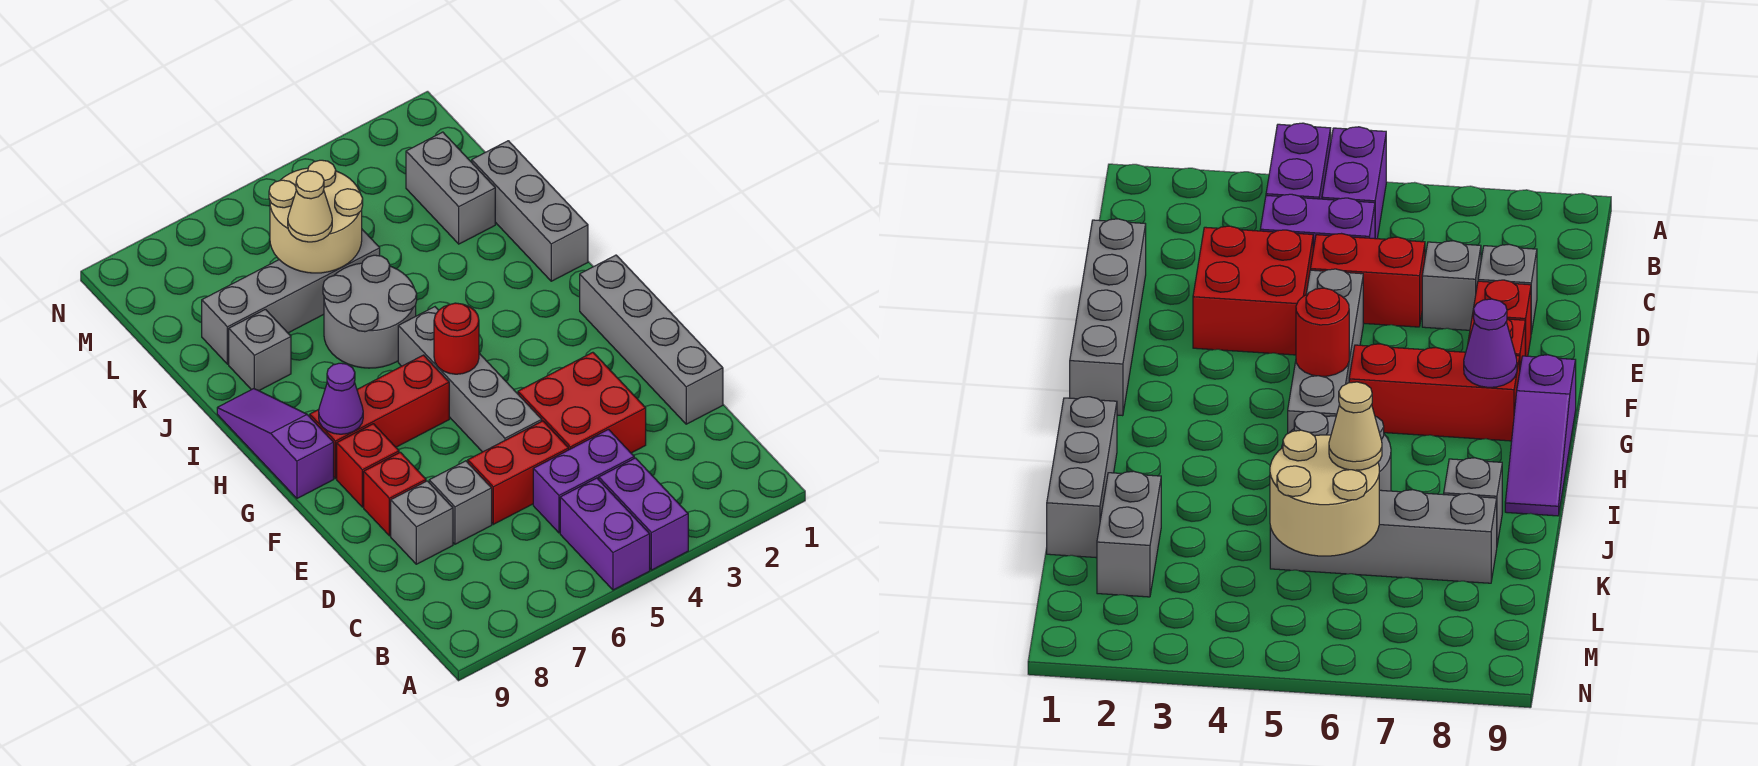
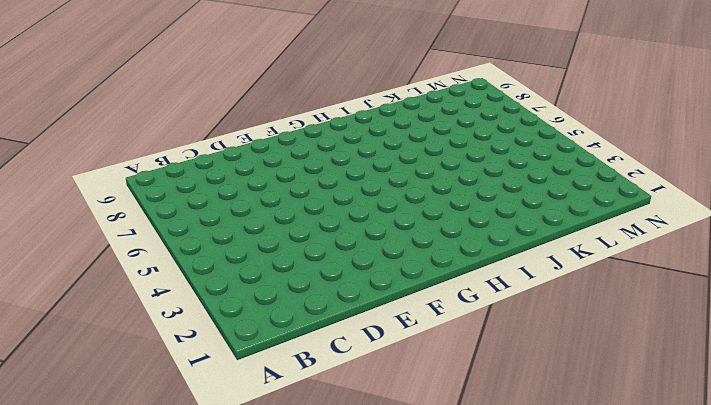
none -> purple brick A4:B4 level 1
none -> purple brick A5:B5 level 1
none -> purple brick C4:C5 level 1

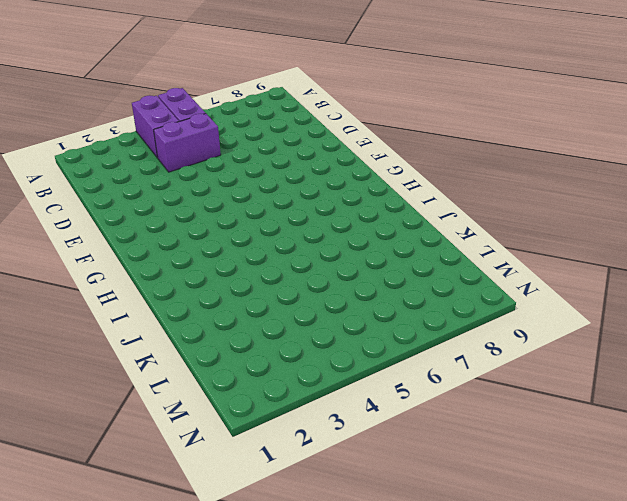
none -> grey brick D1:G1 level 1
none -> red brick D3:E4 level 1
none -> red brick D5:D6 level 1

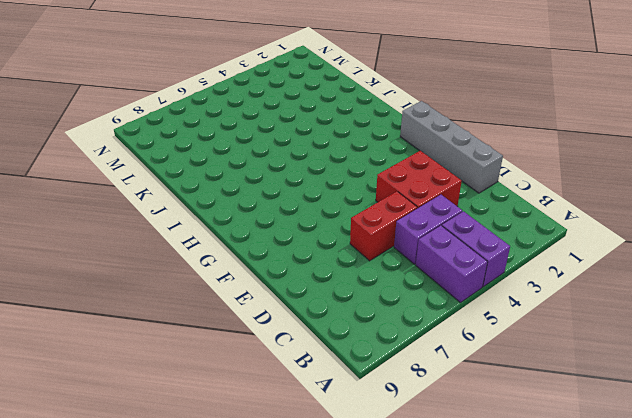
none -> grey brick D7 level 1
none -> grey brick D8 level 1
none -> grey brick E5:H5 level 1

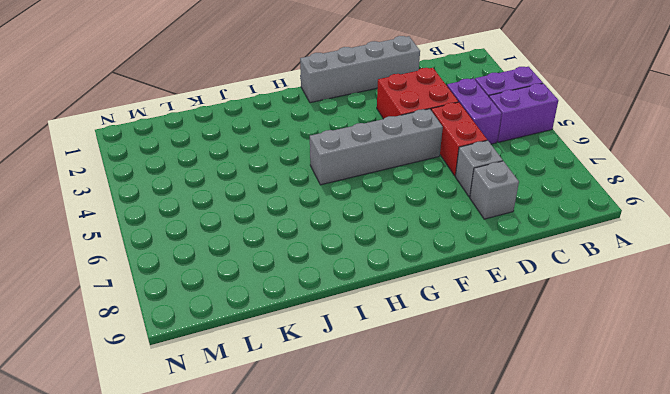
none -> red brick E8 level 1
none -> red brick F8 level 1
none -> red brick G6:G8 level 1

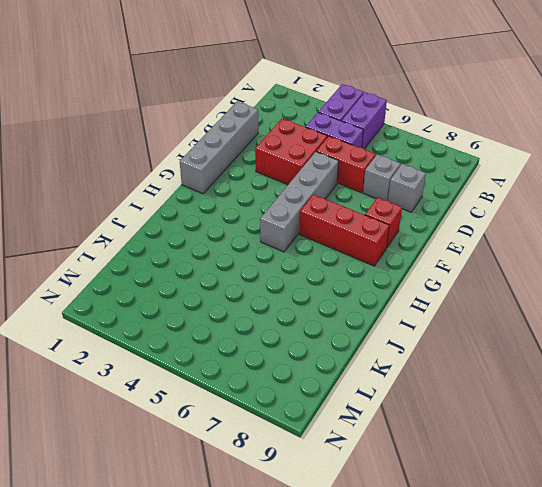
none -> red brick E8 level 1
none -> purple slope G9:I9 level 1 top G
none -> grey brick I1:K1 level 1

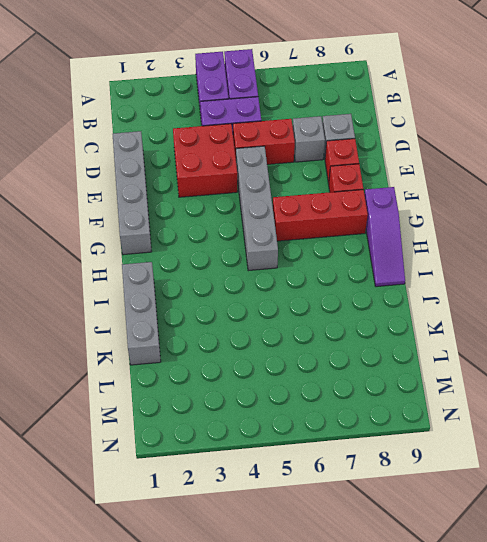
none -> grey round brick I5:J6 level 1
none -> grey brick J8 level 1
none -> grey brick K2:L2 level 1

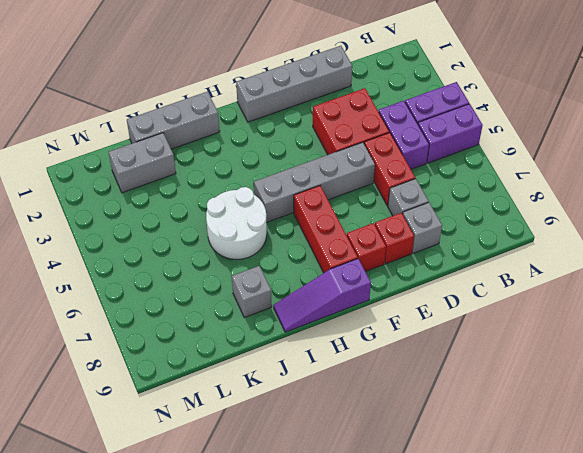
white round brick I5:J6 level 1 -> grey round brick I5:J6 level 1
none -> grey brick K5:K8 level 1
none -> red round brick G5 level 2
none -> purple cone G8 level 2

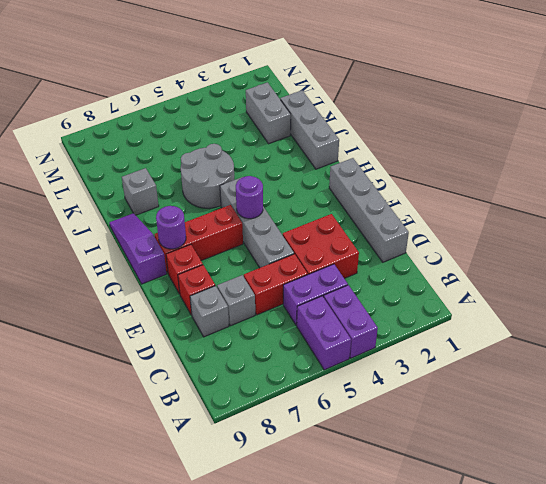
purple round brick G5 level 2 -> red round brick G5 level 2
purple round brick G8 level 2 -> purple cone G8 level 2
none -> grey brick K5:K8 level 1
none -> tan round brick K5:L6 level 2
none -> tan cone K6 level 3

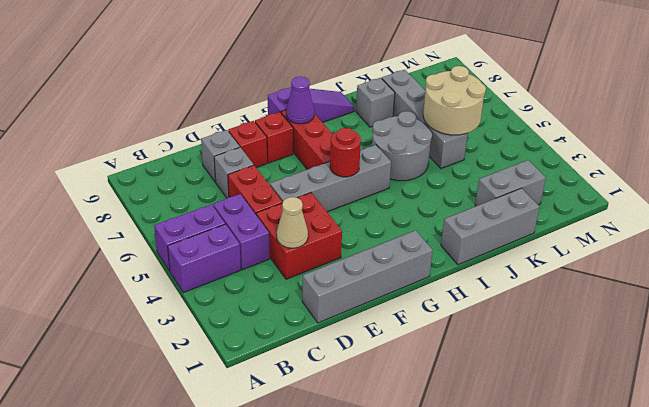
tan cone D3 level 2 -> tan cone K6 level 3

